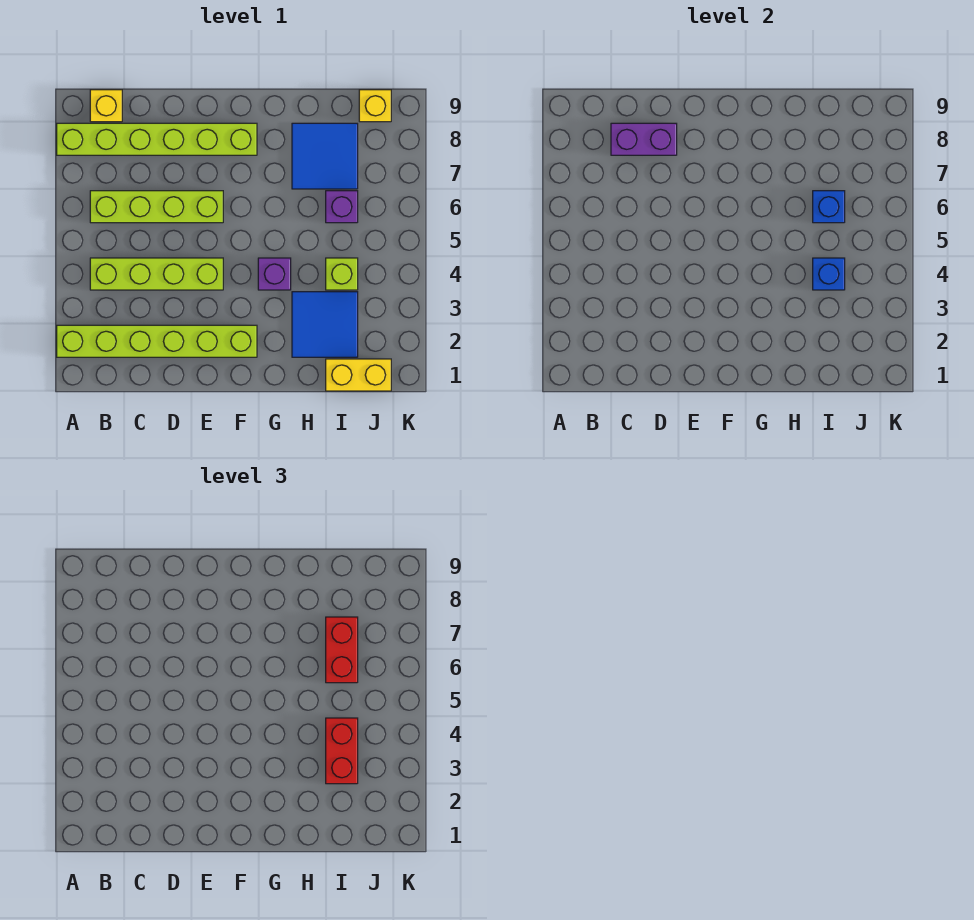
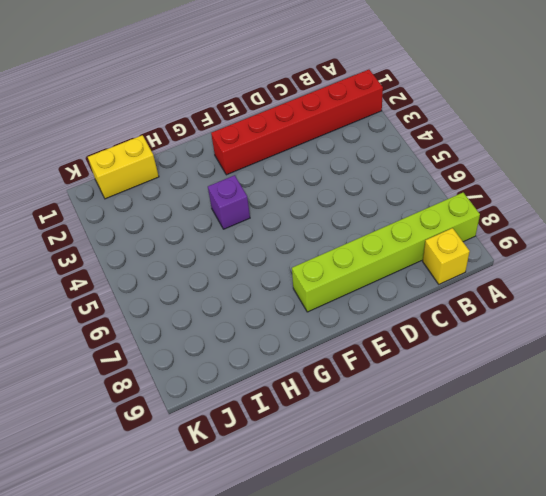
red brick A2:F2 level 1 -> lime brick A2:F2 level 1
none -> lime brick B4:E4 level 1
none -> lime brick B6:E6 level 1
none -> blue tile H2:I3 level 1

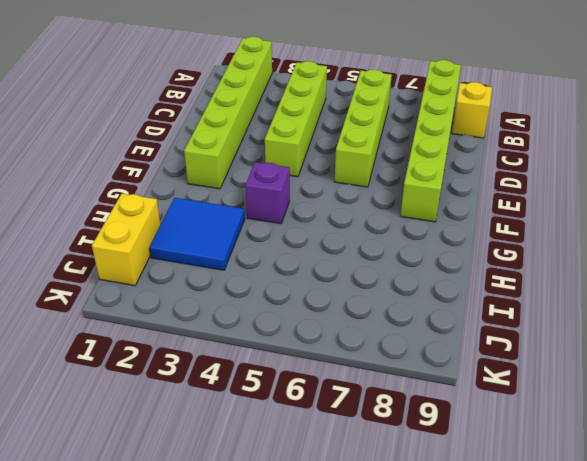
none -> blue tile H7:I8 level 1
none -> lime brick I4 level 1
none -> purple brick I6 level 1

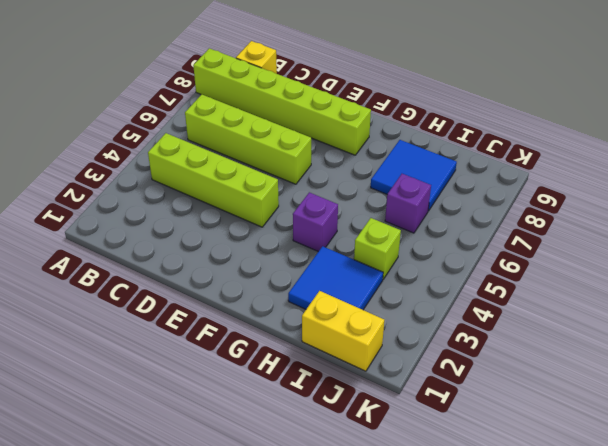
none -> lime brick A2:F2 level 1
none -> yellow brick J9 level 1
none -> purple brick C8:D8 level 2

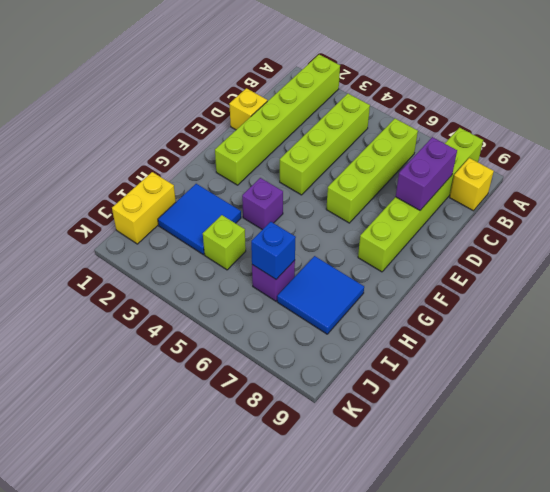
yellow brick D1 level 1 -> yellow brick J9 level 1
none -> blue brick I4 level 2
none -> red brick I3:I4 level 3
none -> red brick I6:I7 level 3

